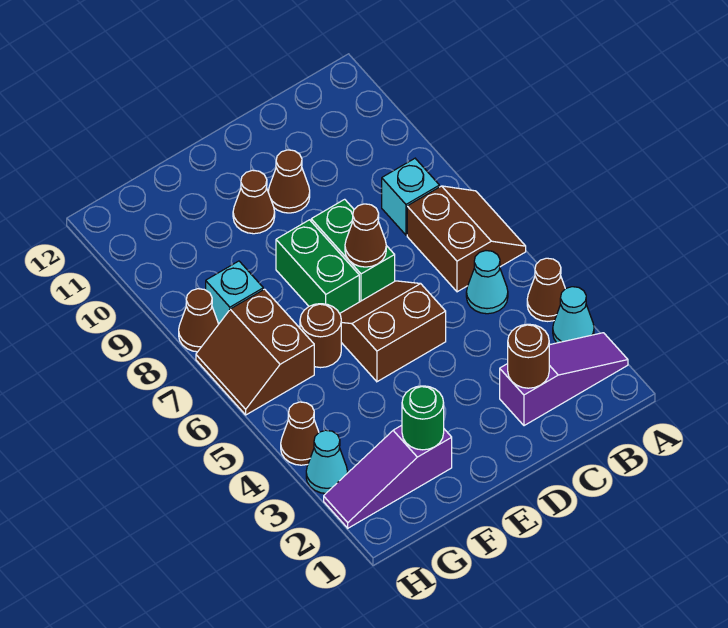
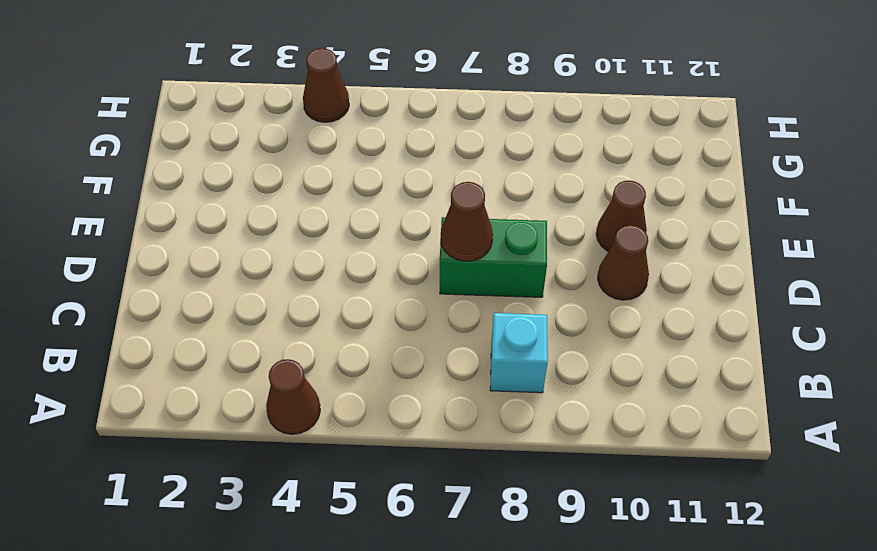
none -> purple slope A2:C2 level 1 top C
none -> cyan cone A3 level 1
none -> brown slope A6:B7 level 1 top B

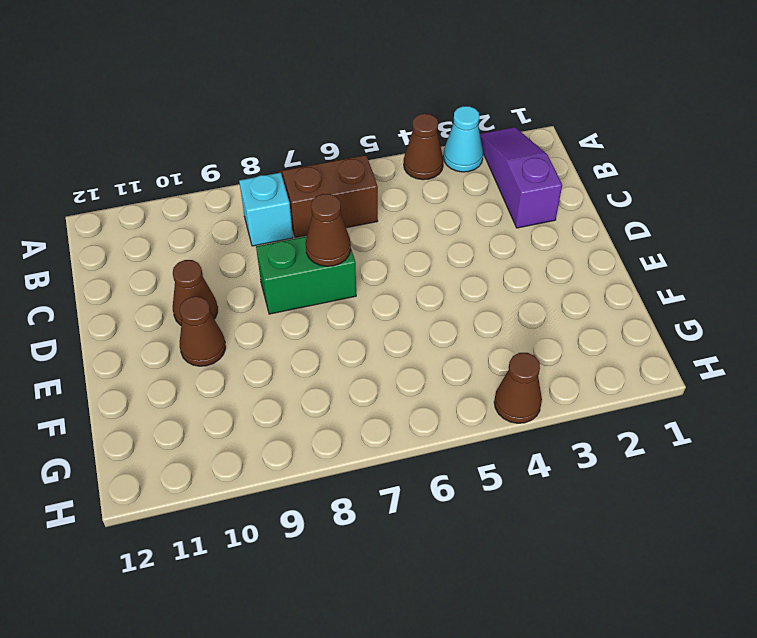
none -> cyan cone B5 level 1
none -> brown slope D5:E6 level 1 top 5
none -> green brick E7:E8 level 1

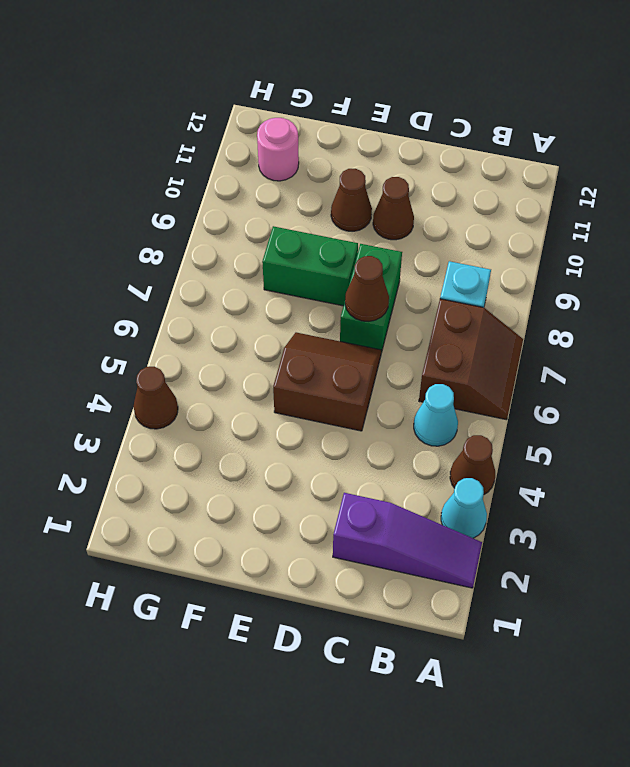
green brick E8:F8 level 1 -> green brick E7:E8 level 1
pink round brick G11 level 1 -> none
none -> purple slope F2:H2 level 1 top F
none -> brown round brick F6 level 1
none -> brown slope G6:H7 level 1 top G

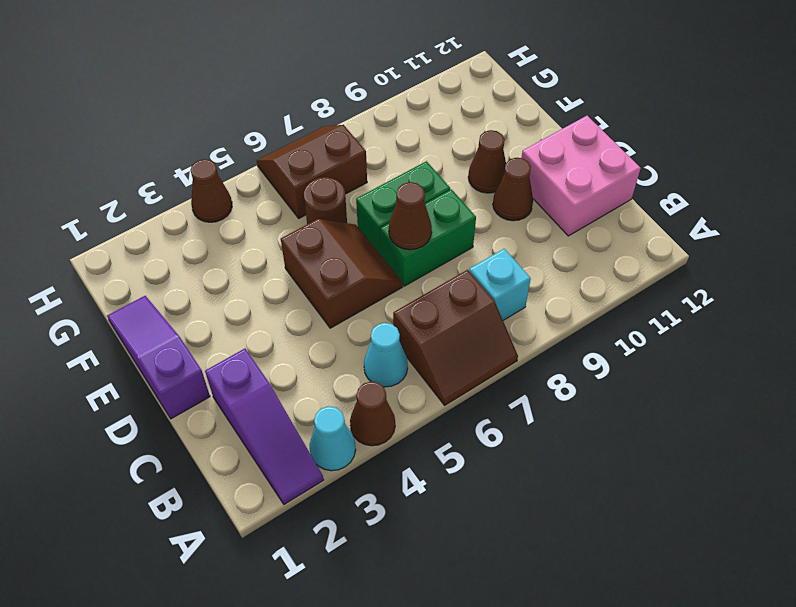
pink brick C11:D12 level 1 -> none
purple slope D1:F1 level 1 top D -> purple slope F2:H2 level 1 top F
none -> cyan brick G8 level 1
none -> cyan cone H3 level 1
none -> brown cone H8 level 1

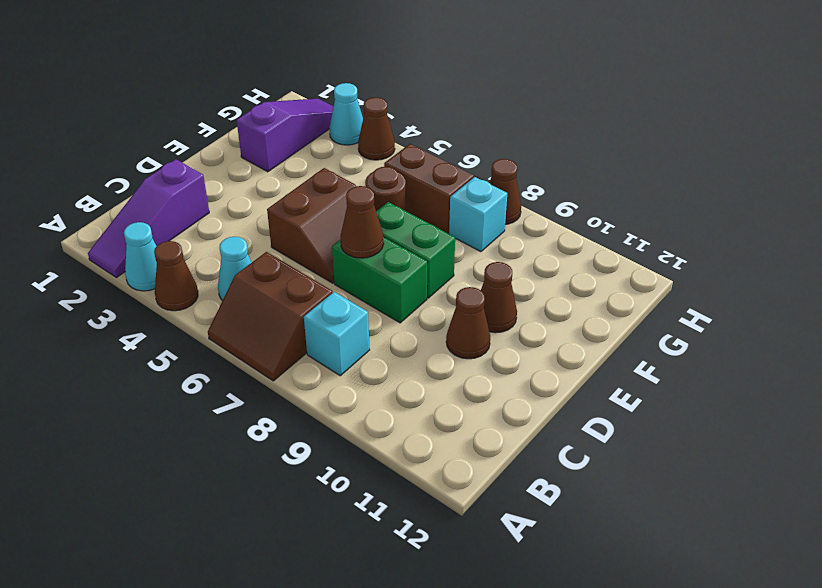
none -> brown round brick C2 level 2
none -> green round brick F2 level 2

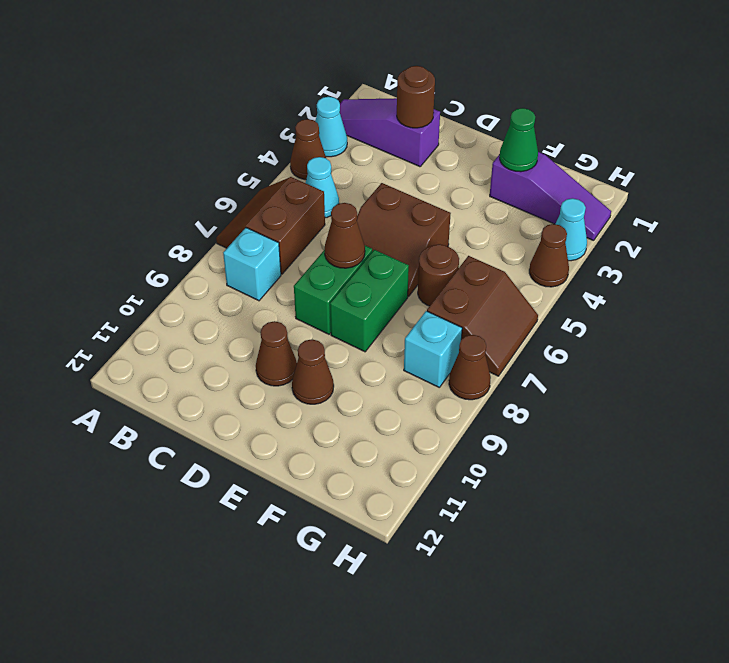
green cone F2 level 2 -> green round brick F2 level 2

